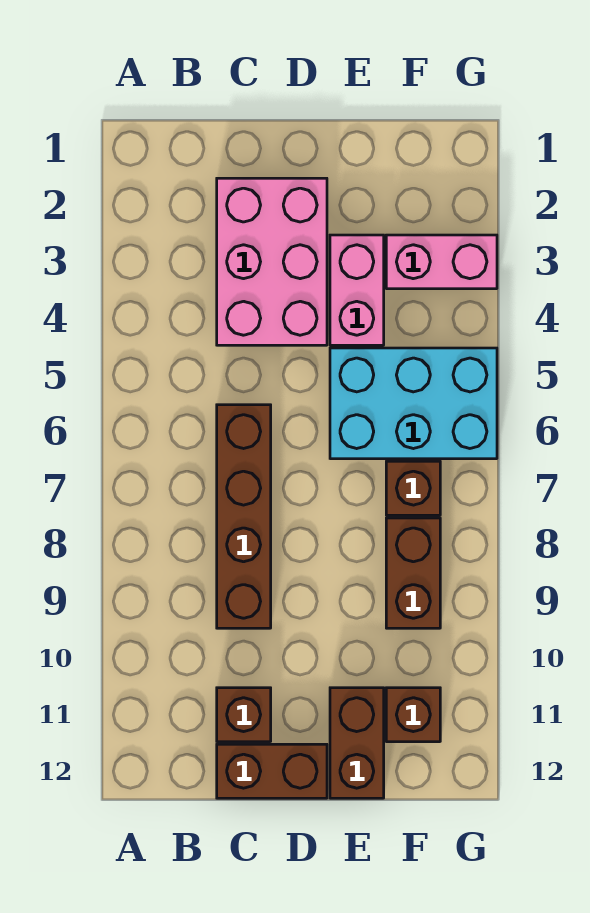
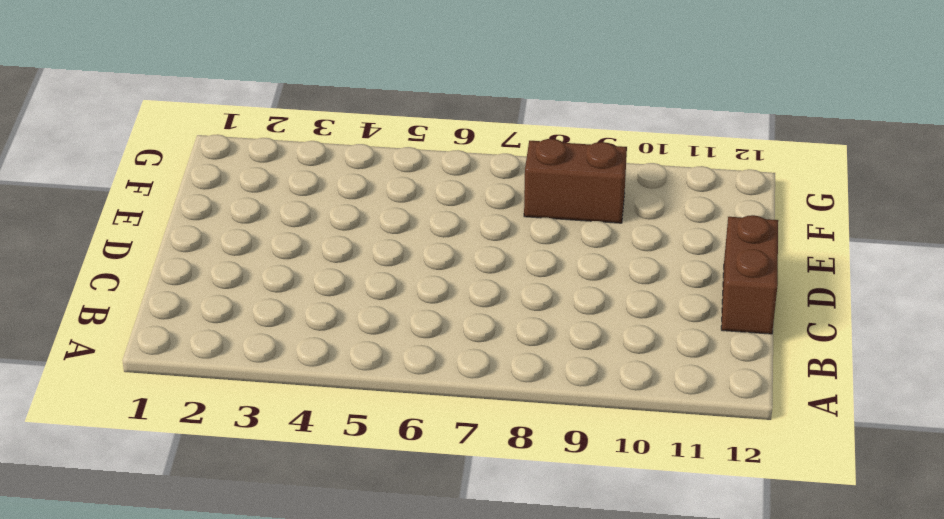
none -> pink brick C2:D4 level 1
none -> brown brick C6:C9 level 1

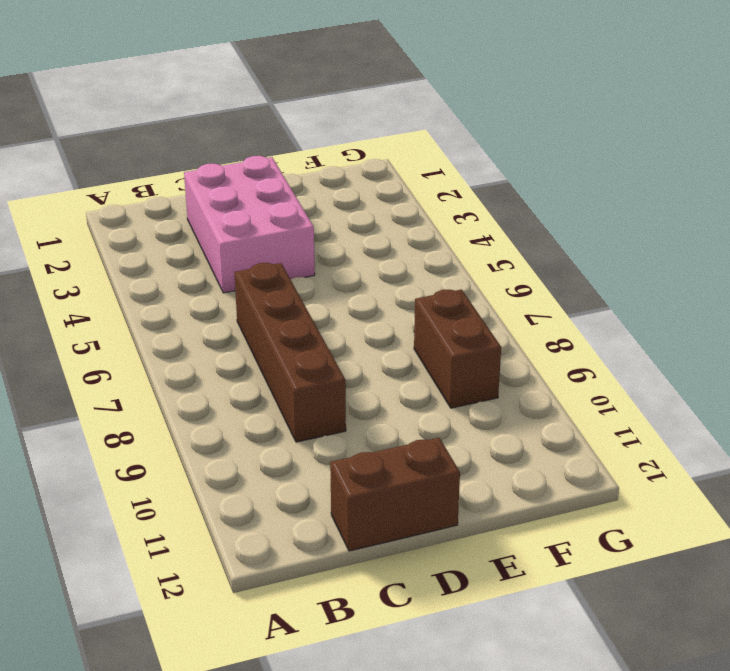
none -> brown brick C11 level 1
none -> pink brick E3:E4 level 1

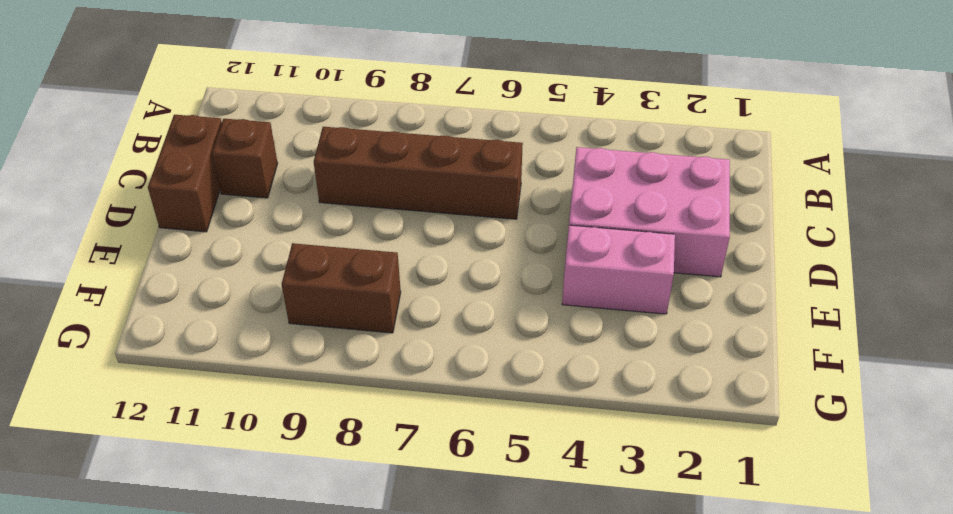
none -> cyan brick E5:G6 level 1
none -> brown brick E11:E12 level 1

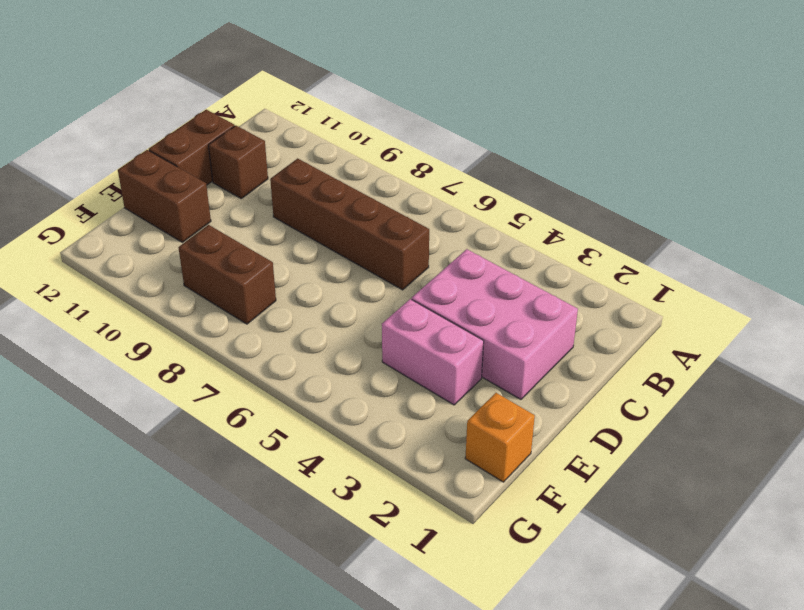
orange brick F1 level 1 -> none
none -> cyan brick E5:G6 level 1
none -> pink brick F3:G3 level 1

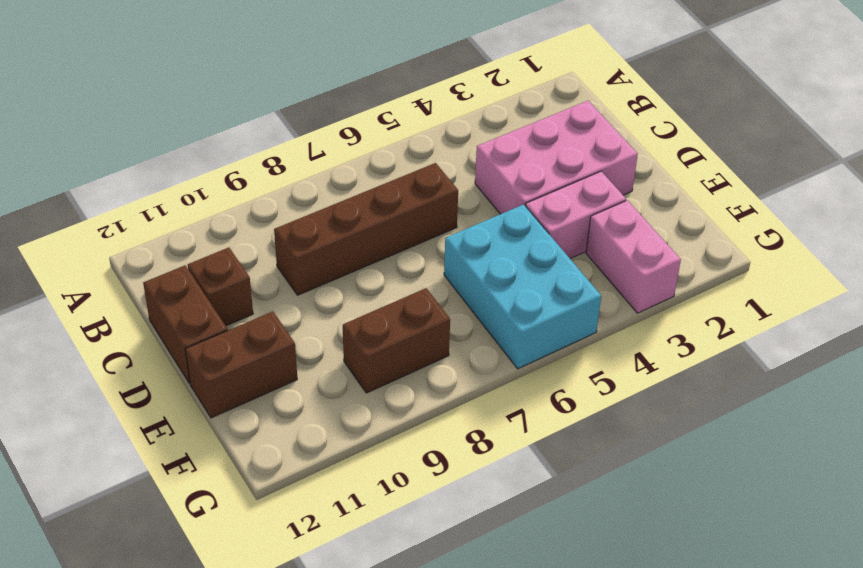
none -> brown brick F7 level 1
none -> brown brick F11 level 1

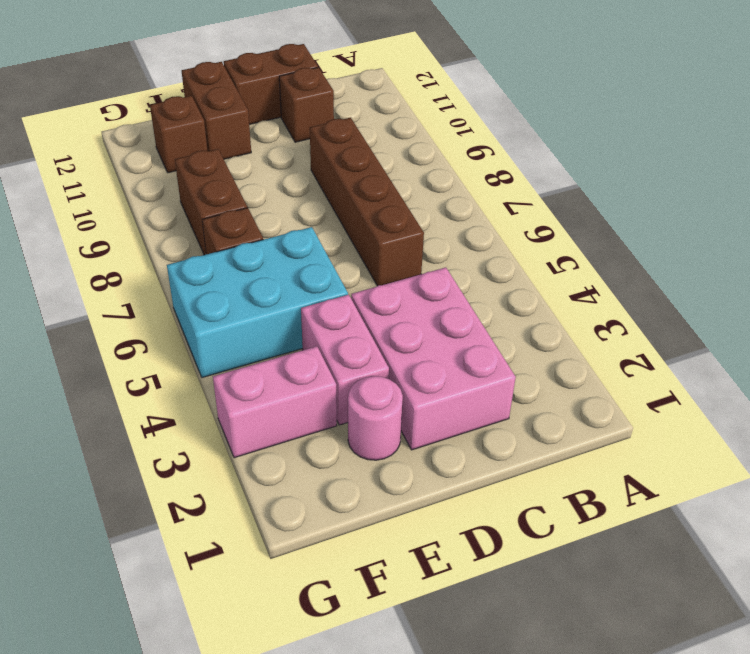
pink round brick E2 level 1 -> none

